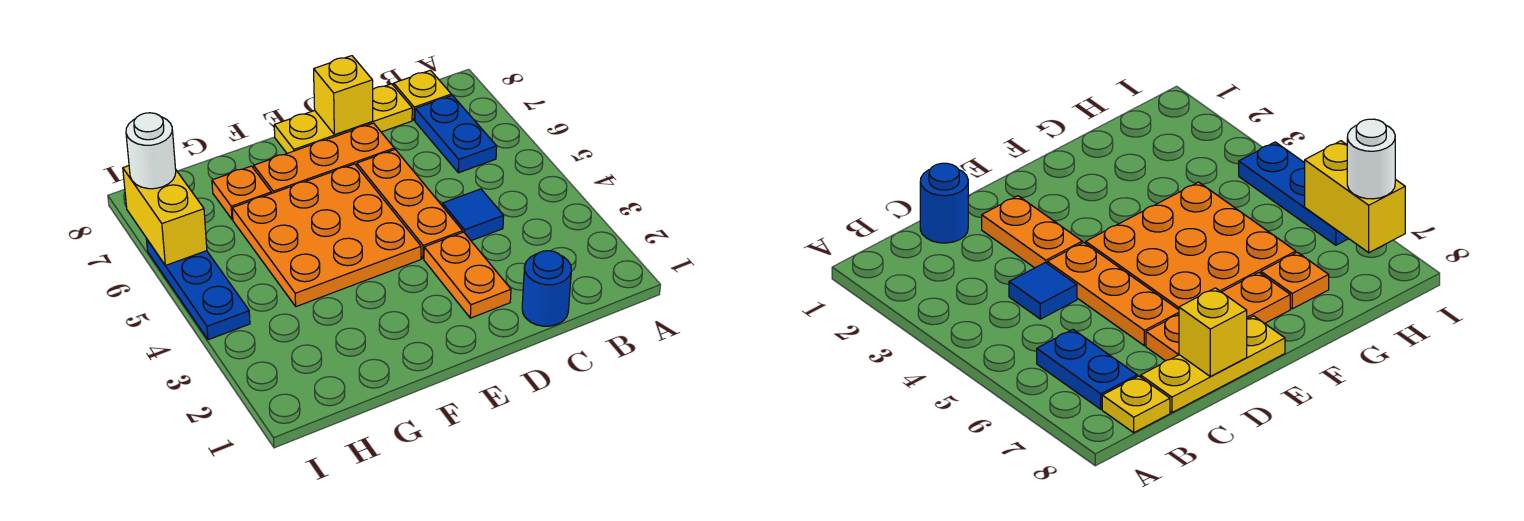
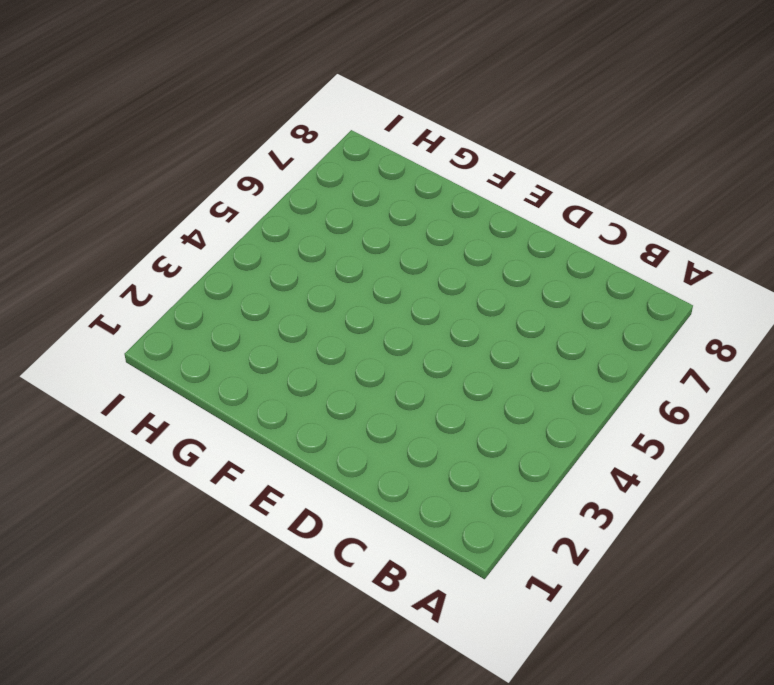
none -> blue plate B6:B7 level 1
none -> yellow plate B8 level 1
none -> blue round brick C1 level 1

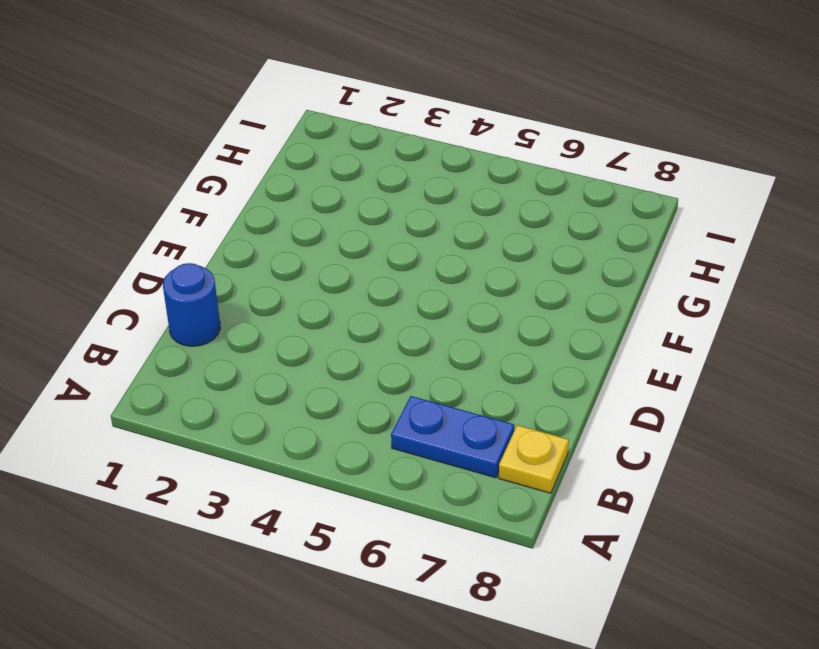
none -> blue tile C4 level 1
none -> yellow plate C8:E8 level 1
none -> orange plate D2:D3 level 1

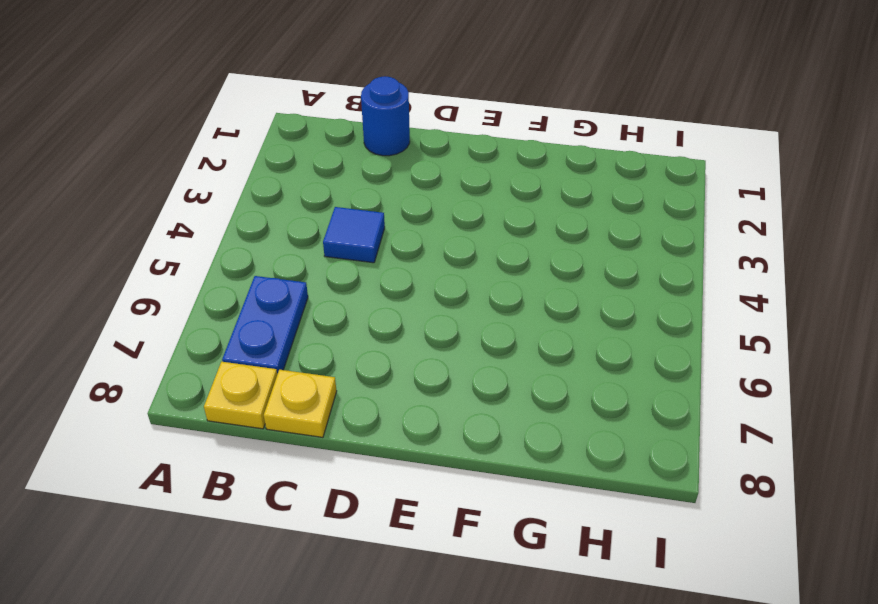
yellow plate C8 level 1 -> yellow plate C8:E8 level 1
none -> orange plate D2:D3 level 1
none -> orange plate D4:D6 level 1
none -> orange plate D7:F7 level 1

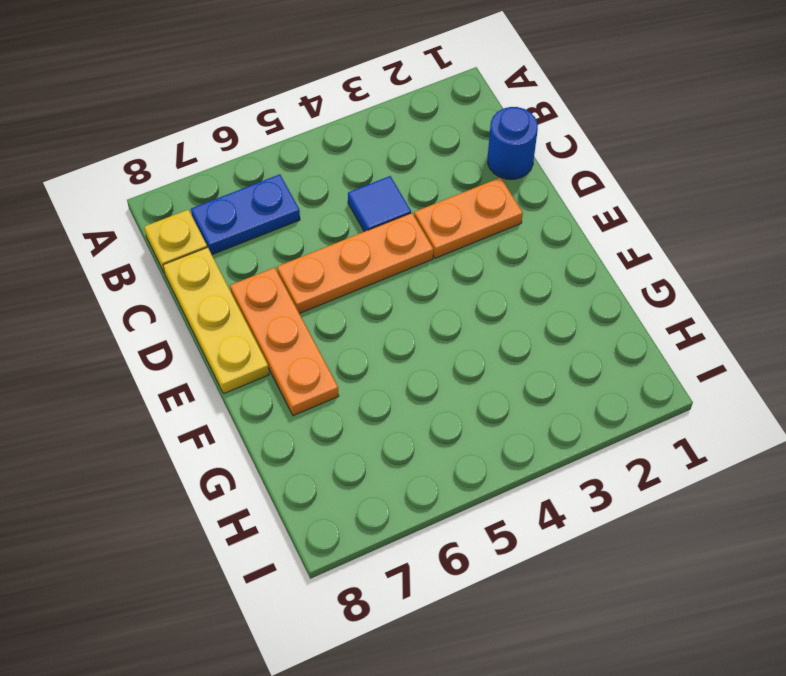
none -> orange plate E4:G6 level 1
none -> orange plate G7 level 1
none -> blue plate I4:I6 level 1

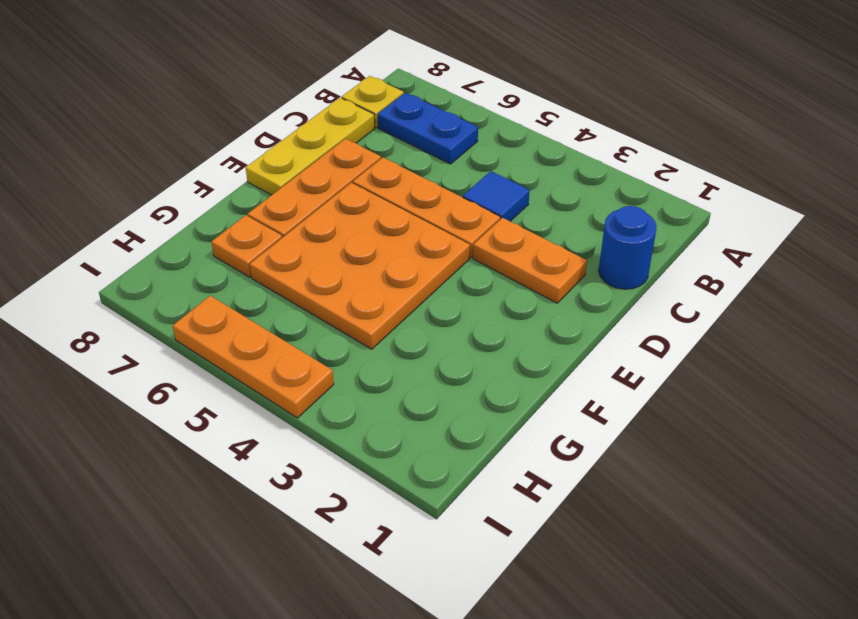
orange plate I4:I6 level 1 -> blue plate I4:I6 level 1
none -> yellow brick D8 level 2
none -> yellow brick I6:I7 level 2
none -> white round brick I7 level 3

